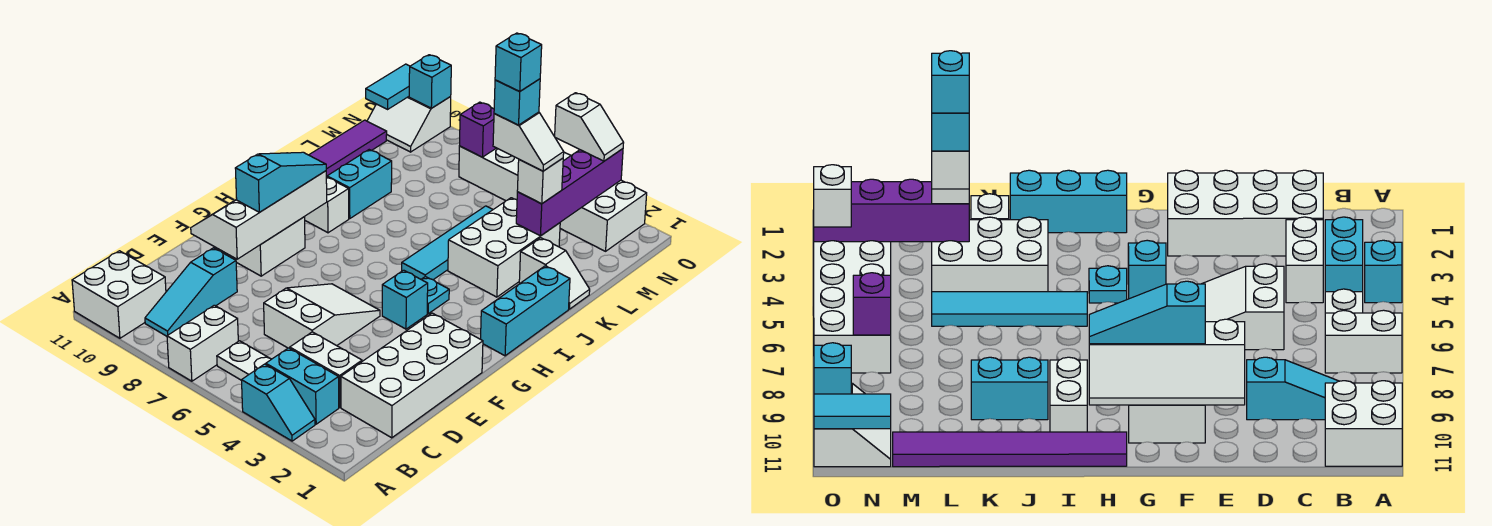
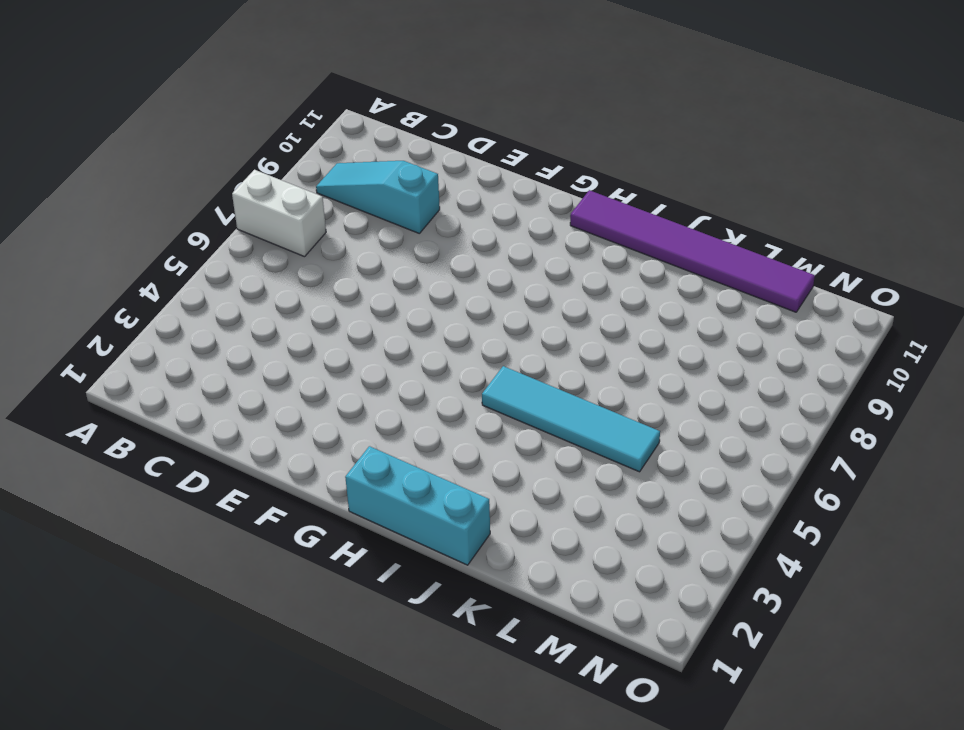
none -> cyan slope A3:A4 level 1 top 4
none -> white brick A10:B11 level 1
none -> cyan brick B3:B4 level 1
none -> white plate B5:B6 level 1

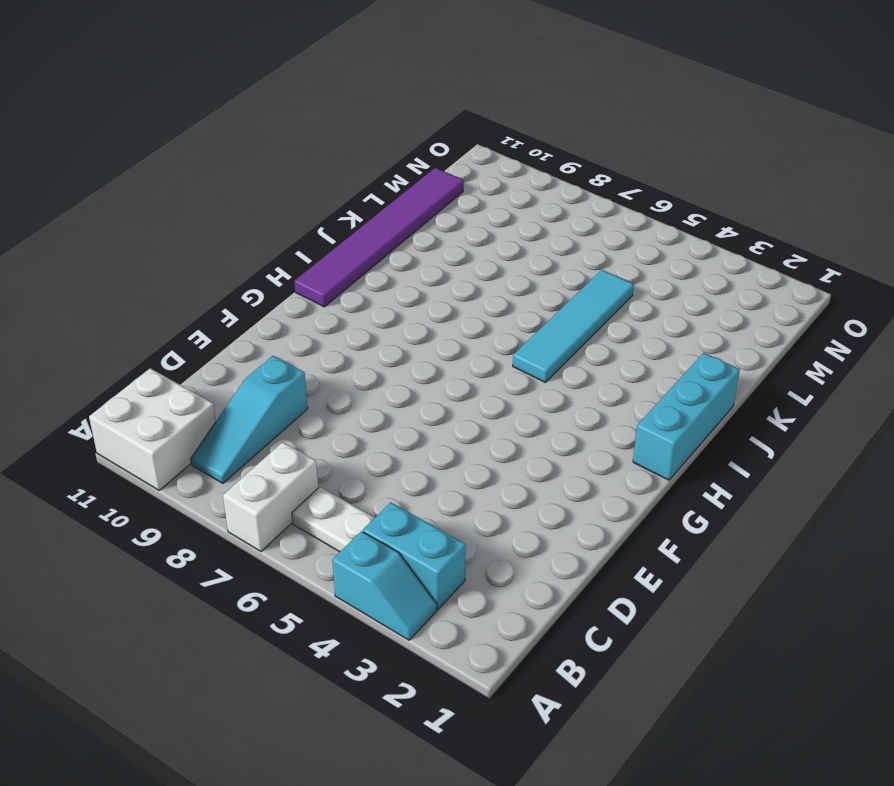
none -> white brick C1:F2 level 1
none -> white brick C3:C4 level 1
none -> white slope D5:F6 level 1 top D
none -> white brick F9:G10 level 1

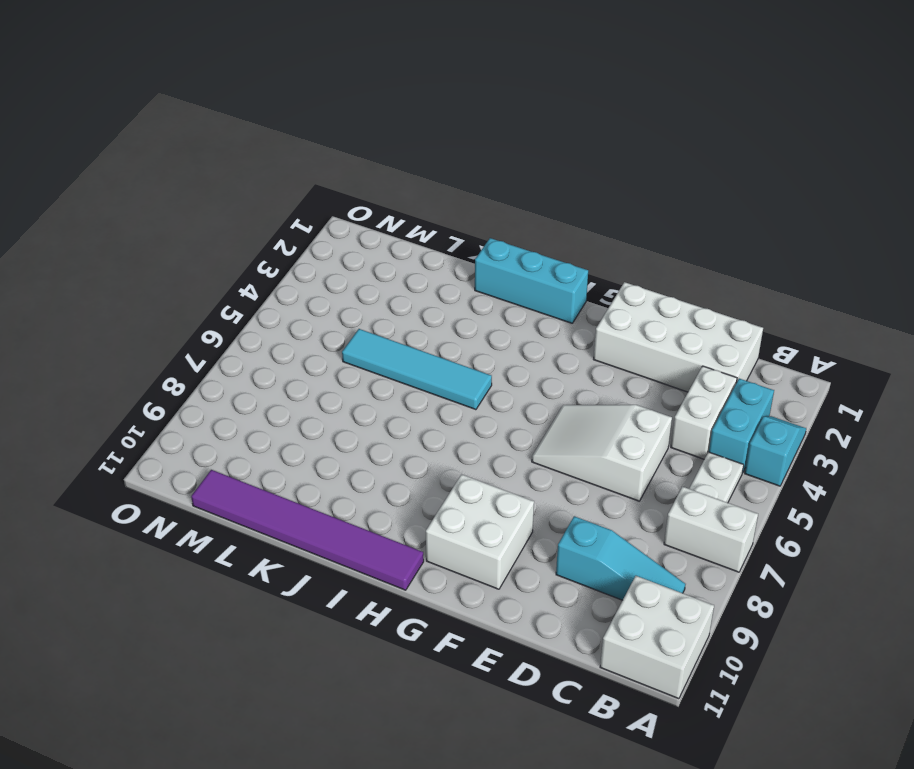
none -> cyan brick G4 level 1
none -> cyan plate H4 level 1
none -> white brick I9:I10 level 1
none -> white brick J3:L4 level 1

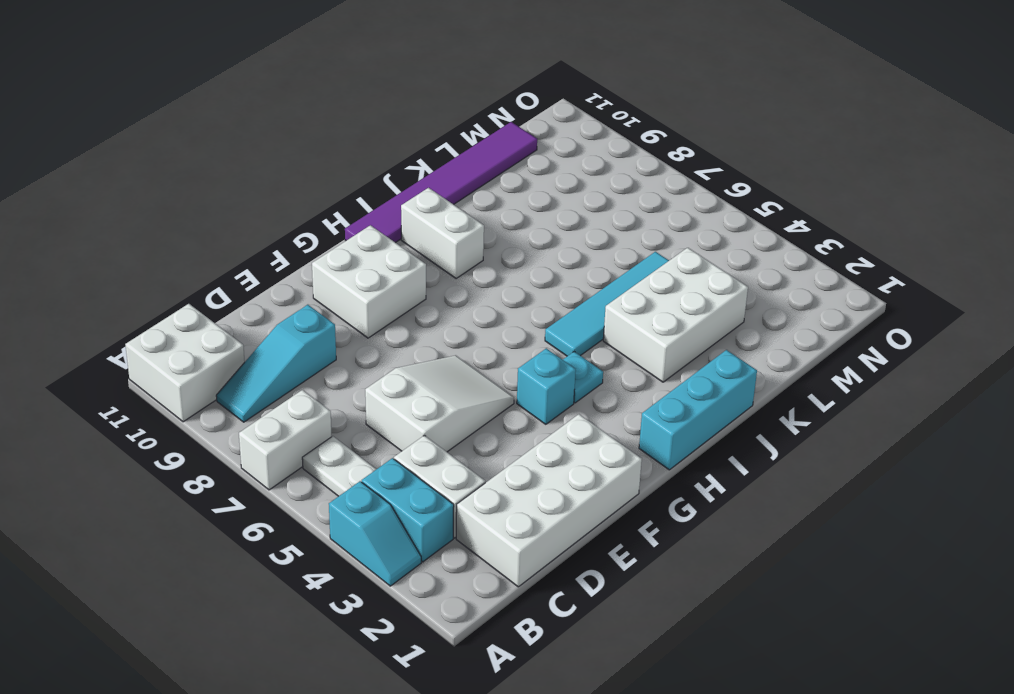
none -> cyan brick J9:K9 level 1
none -> white slope K1:K2 level 1 top 2
none -> white brick N2:O7 level 1
none -> white slope N10:O11 level 1 top O

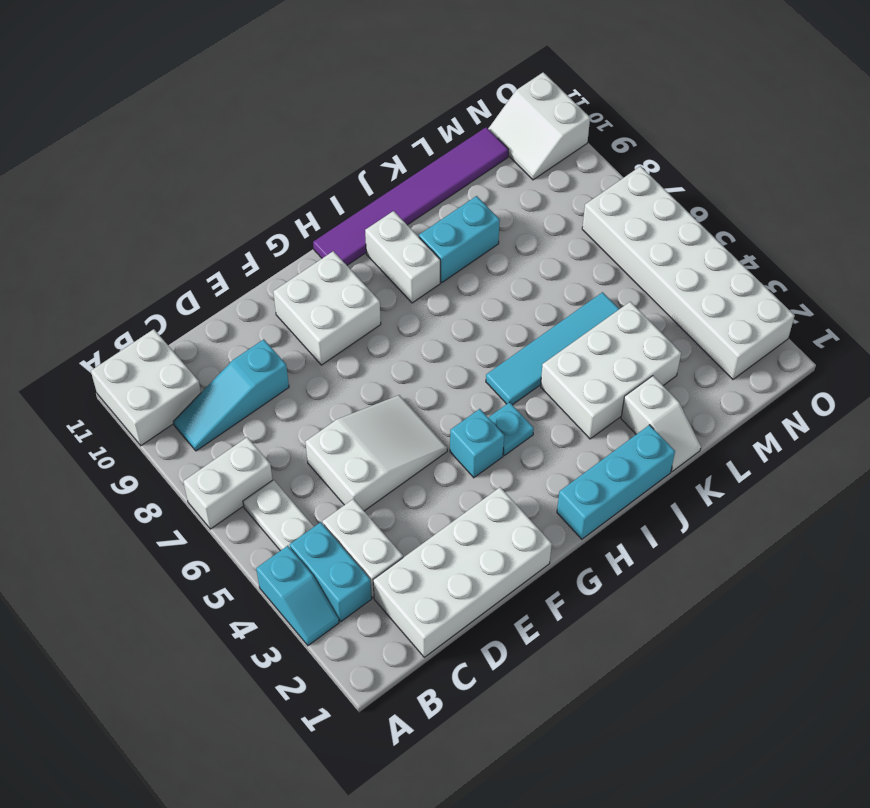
none -> white slope E9:H10 level 2 top 9
none -> purple brick L3:O3 level 2
none -> purple brick N7 level 2
none -> cyan tile N11:O11 level 2

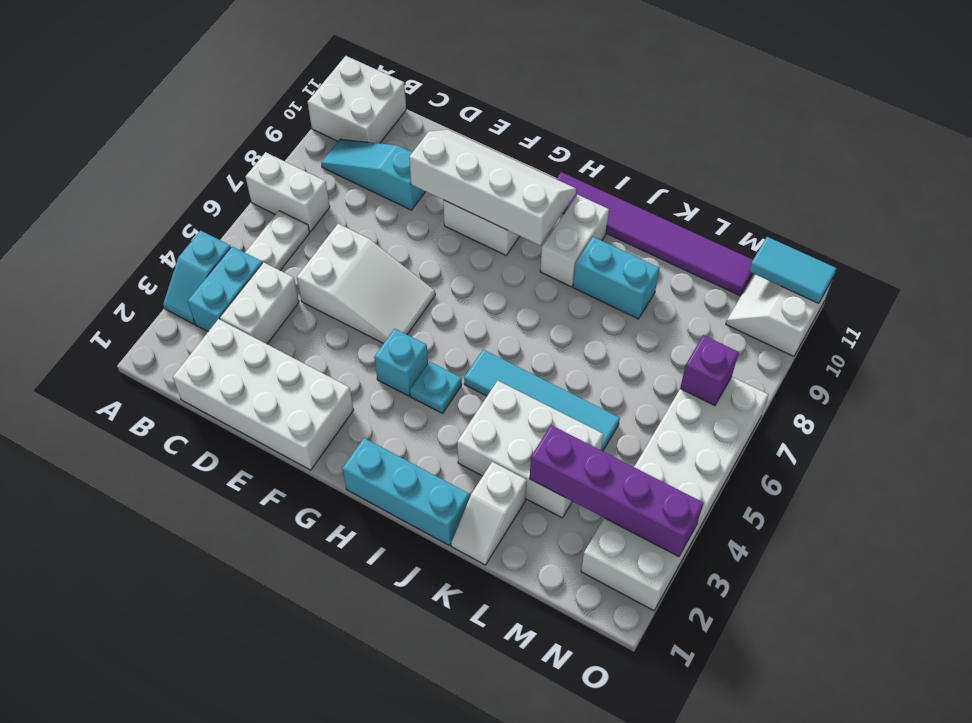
none -> cyan brick O10 level 2
none -> cyan slope F9:H9 level 3 top F
none -> white brick L3 level 3
none -> white slope O3:O4 level 3 top 4

